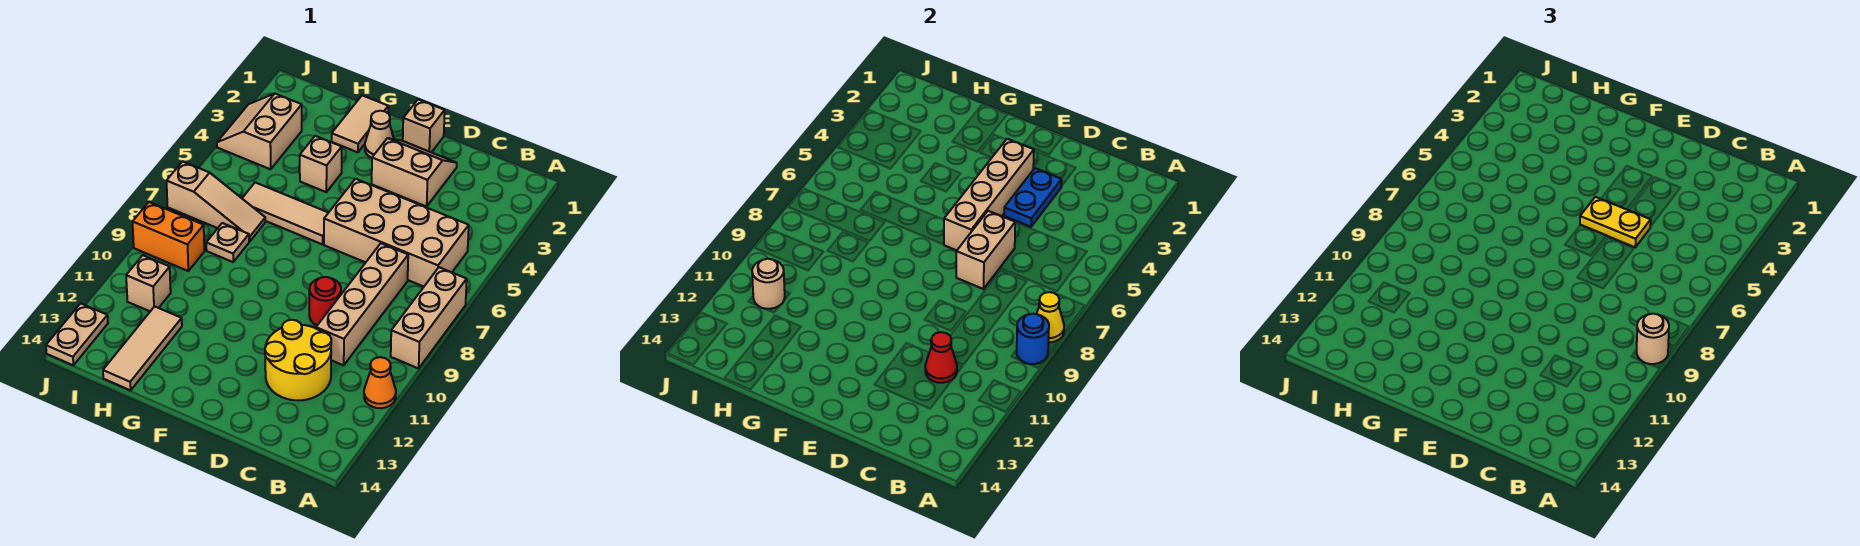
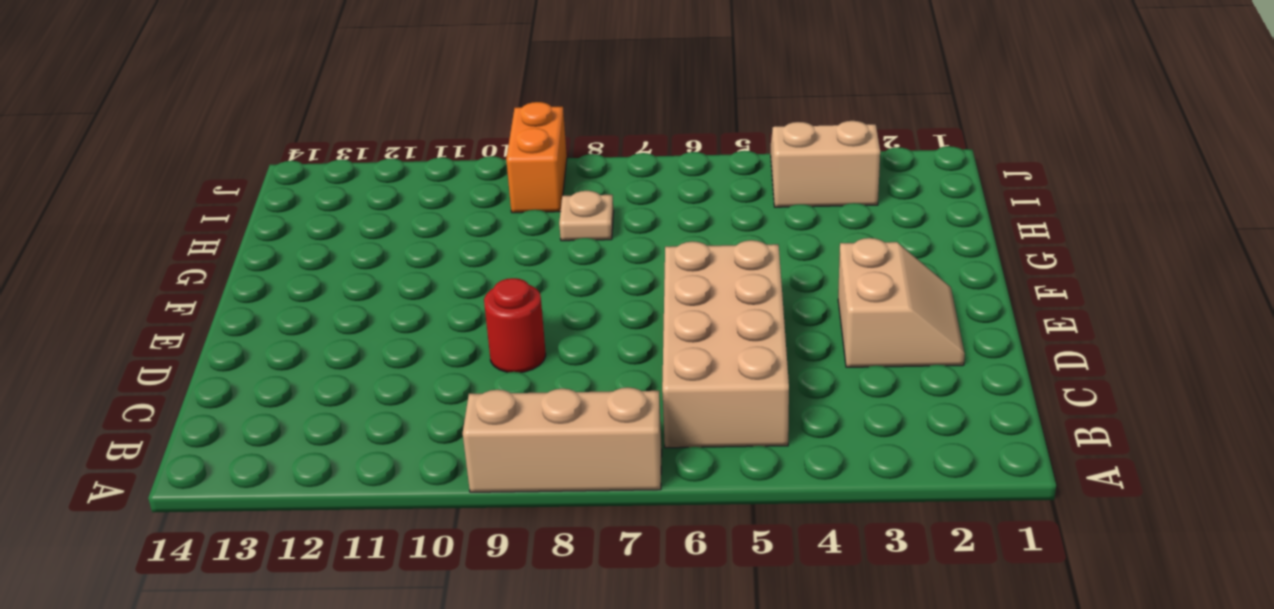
none -> orange cone A11 level 1
none -> tan brick C7:C10 level 1
none -> yellow round brick C11:D12 level 1

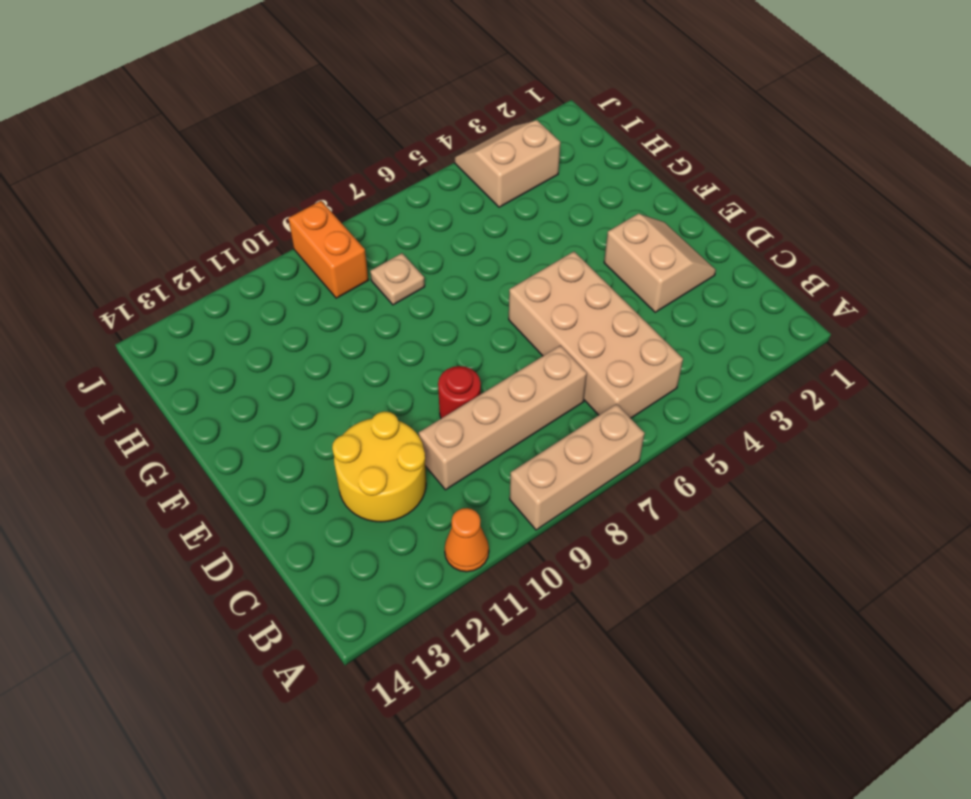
none -> tan brick E1 level 1
none -> tan cone F2 level 1
none -> tan tile F6:H6 level 1

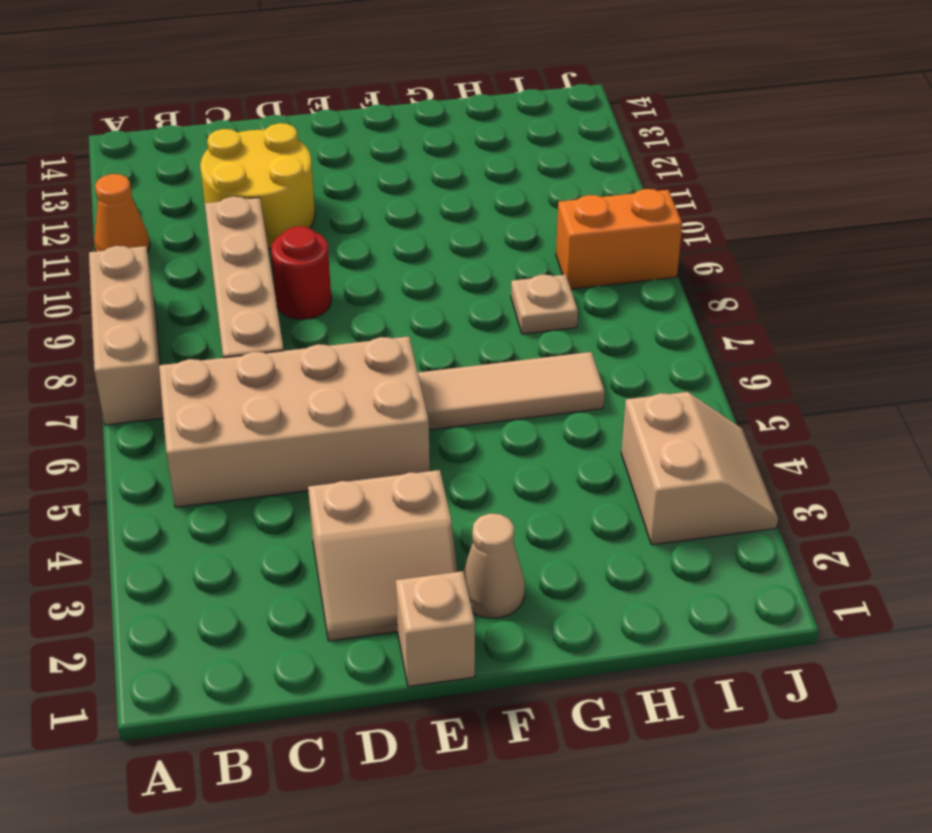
none -> tan tile G1:G2 level 1
none -> tan brick G4 level 1
none -> tan slope H7:J7 level 1 top J

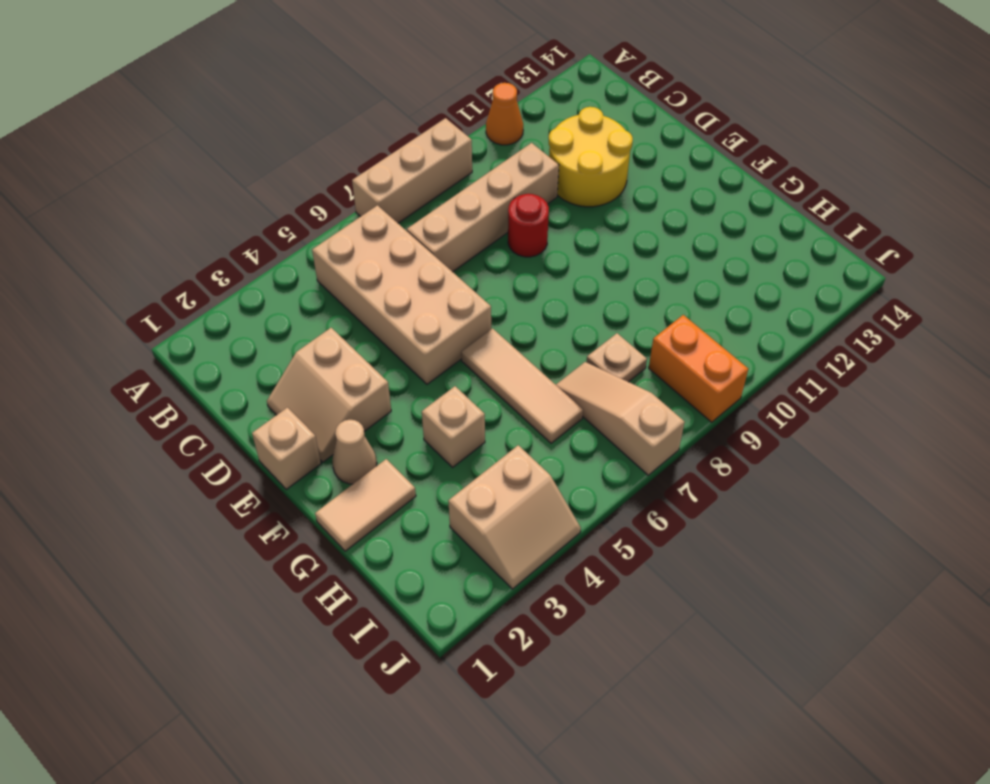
none -> tan tile H12:H14 level 1
none -> tan brick I11 level 1
none -> tan plate J13:J14 level 1

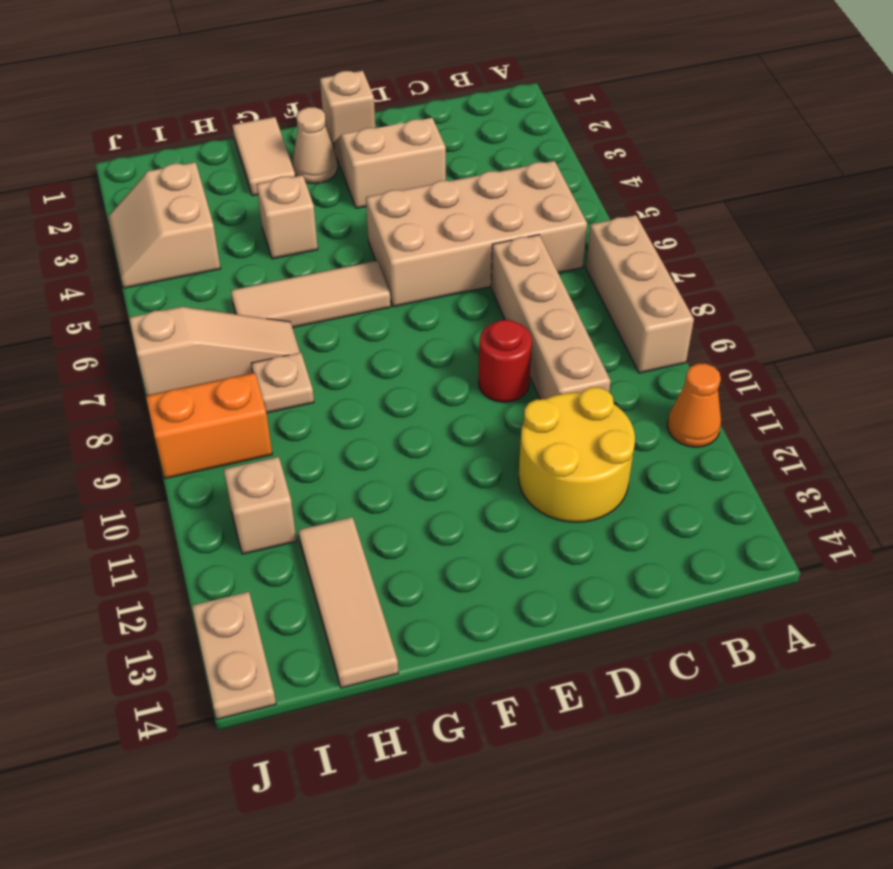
none -> yellow cone A8 level 2
none -> blue round brick A9 level 2
none -> red cone C11 level 2

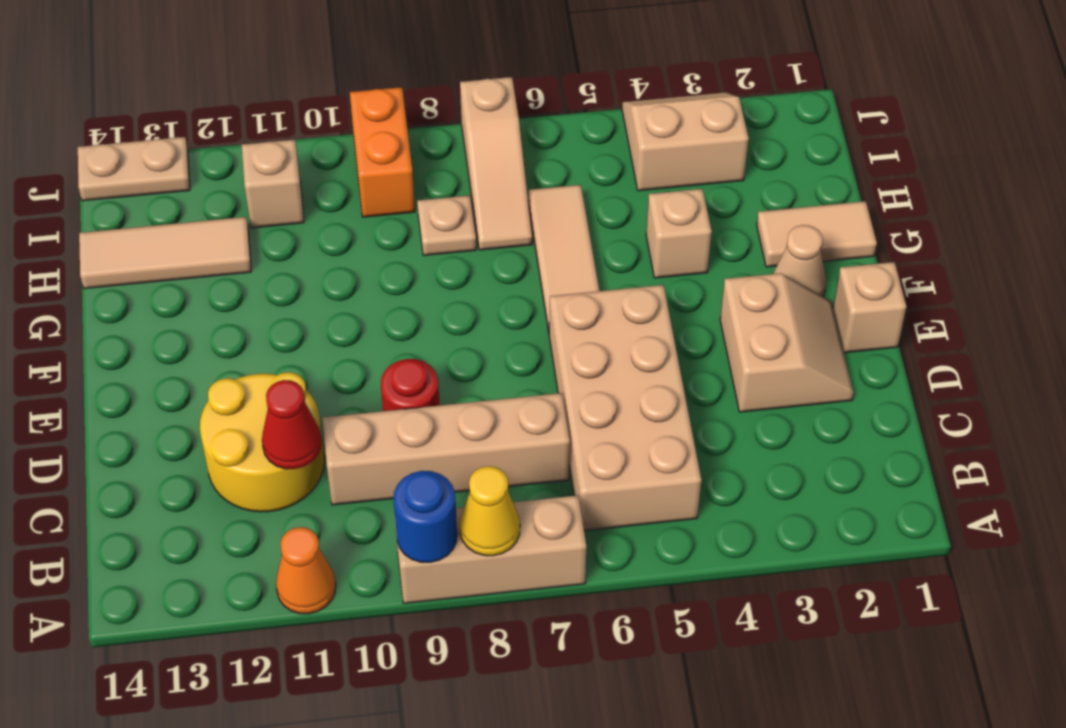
none -> blue plate D3:D4 level 2
none -> tan brick D6:D7 level 2
none -> tan brick E3:E6 level 2

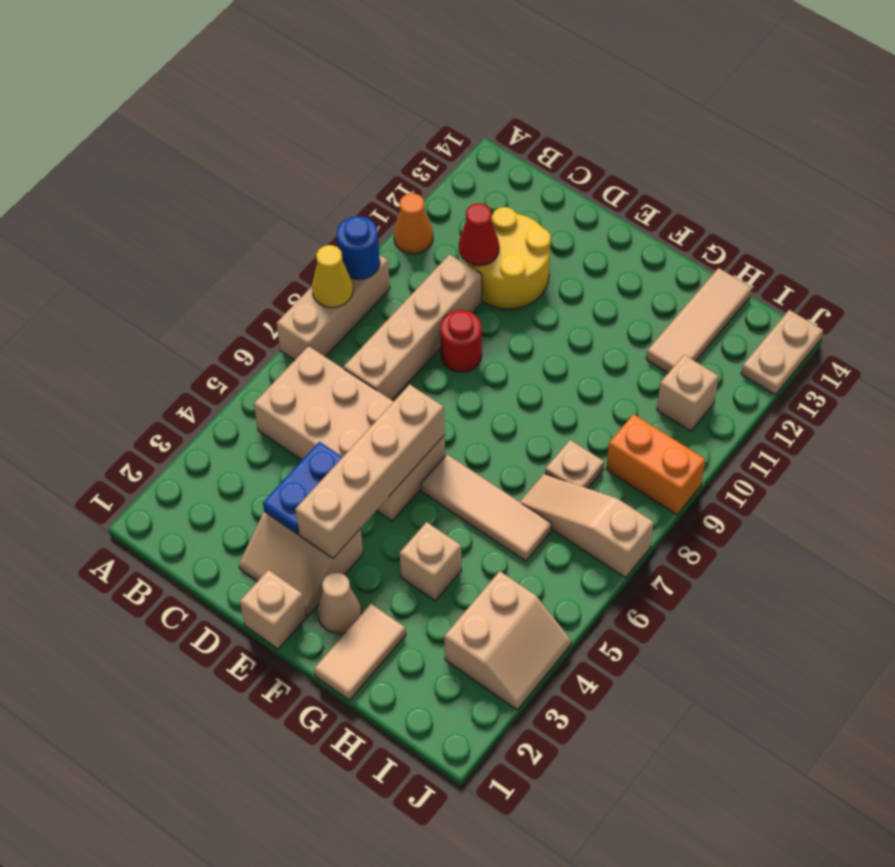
none -> tan brick D6:D7 level 2
none -> tan round brick I11 level 2
none -> tan round brick A9 level 3

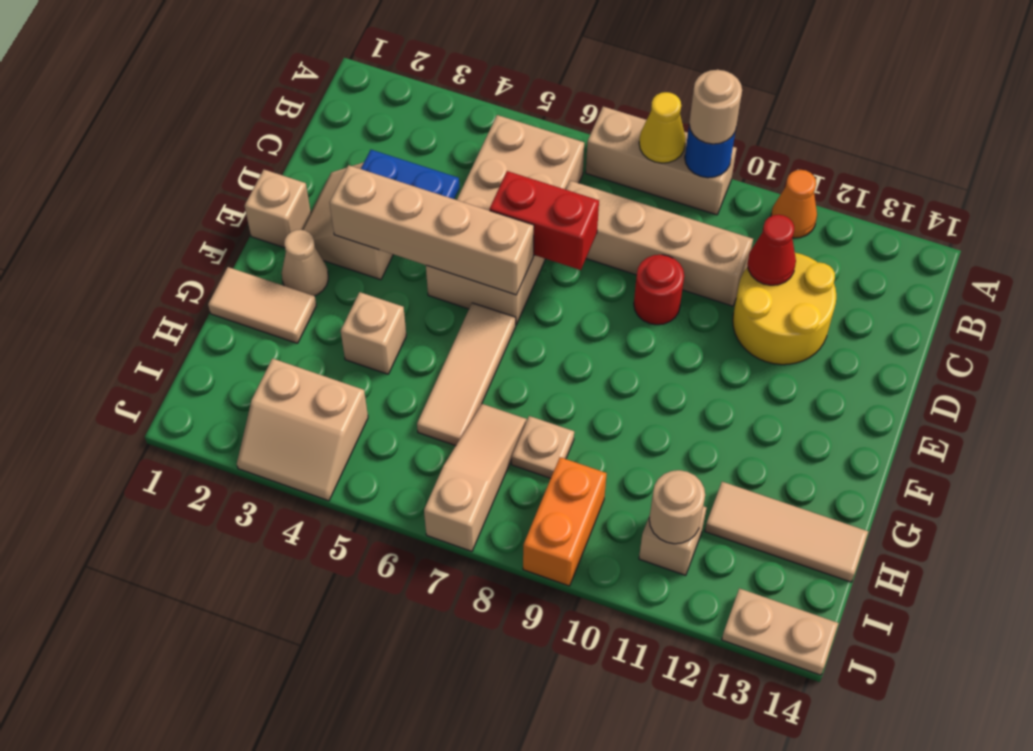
red brick D6:D7 level 2 -> tan brick D6:D7 level 2
none -> yellow plate D5:E5 level 3

